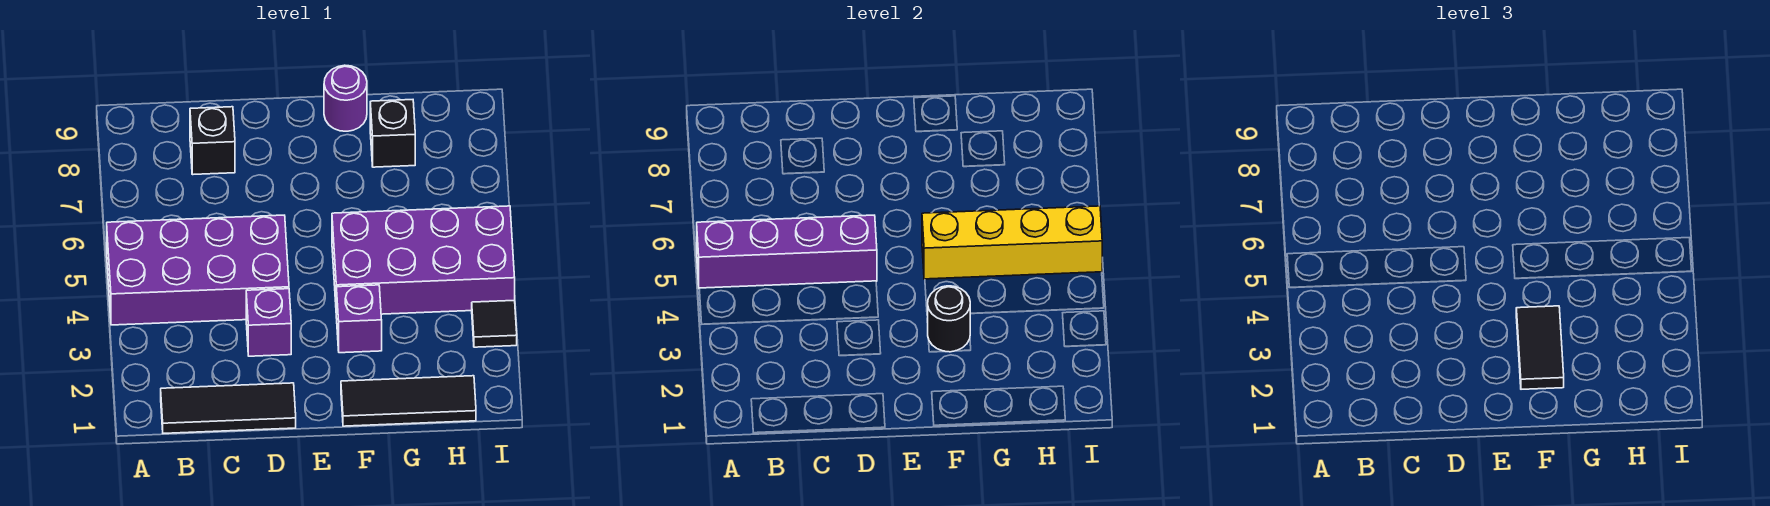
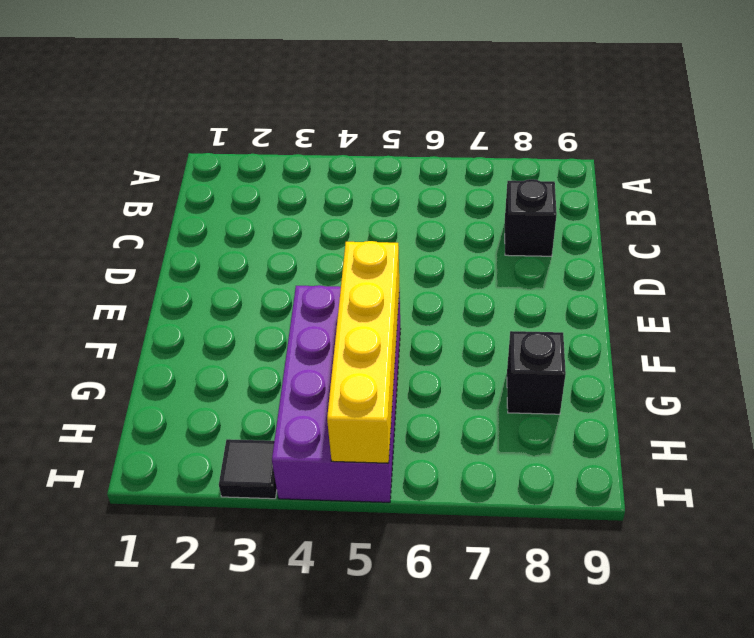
none -> purple brick A4:D5 level 1
none -> black tile B1:D1 level 1
none -> purple brick D3 level 1

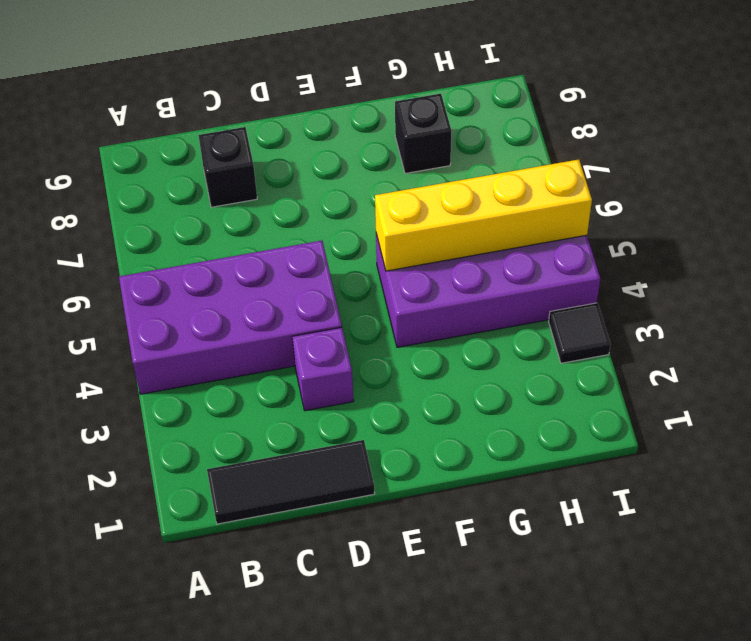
none -> black tile F1:H1 level 1
none -> purple brick F3 level 1
none -> purple round brick F9 level 1

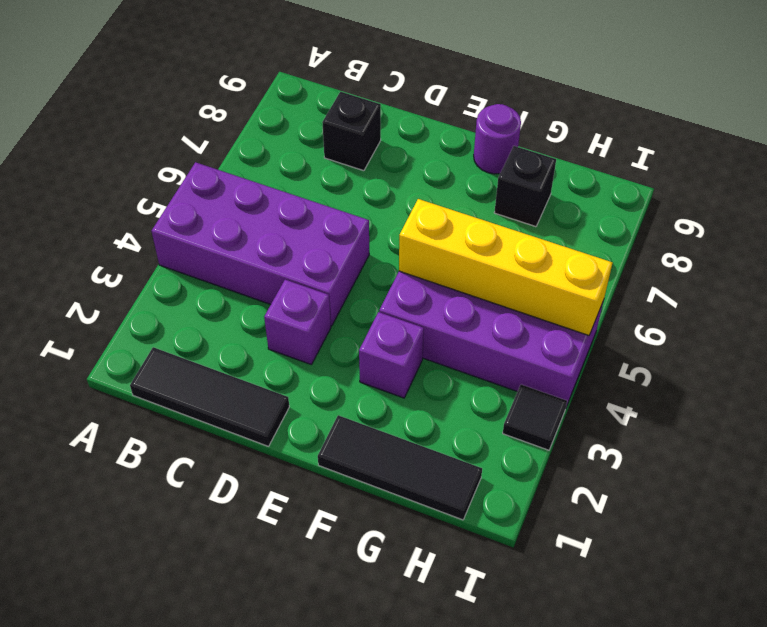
none -> purple brick A5:D5 level 2
none -> black round brick F3 level 2
none -> black tile F2:F3 level 3

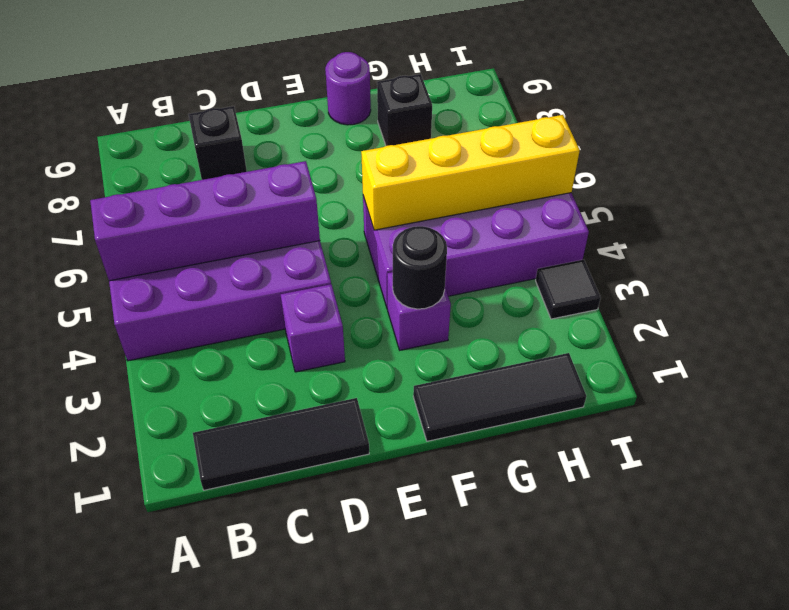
none -> black tile F2:F3 level 3

